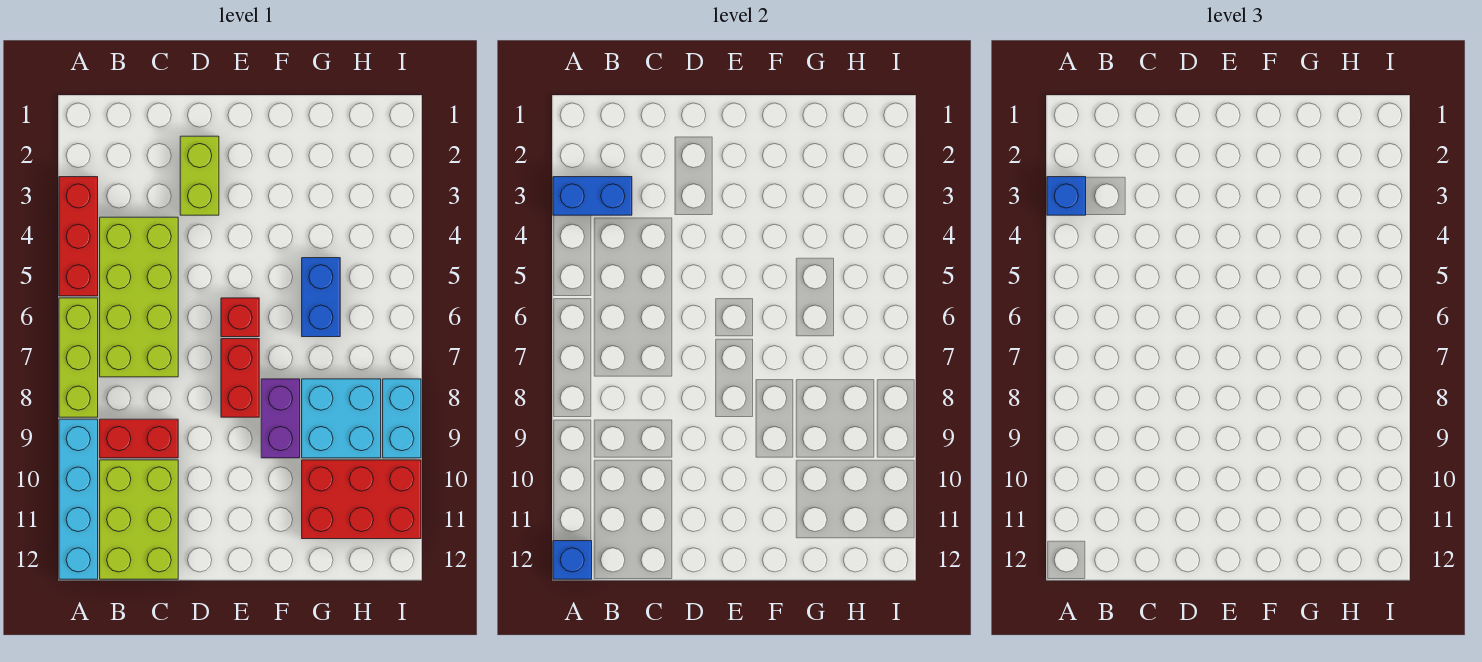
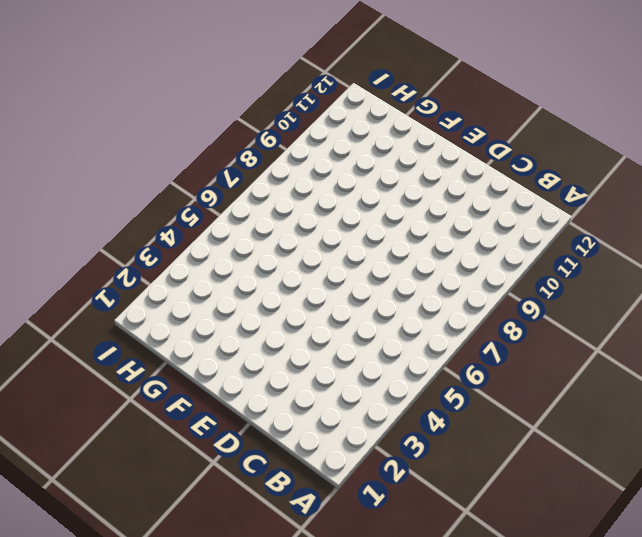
none -> red brick A3:A5 level 1
none -> lime brick A6:A8 level 1
none -> cyan brick A9:A12 level 1

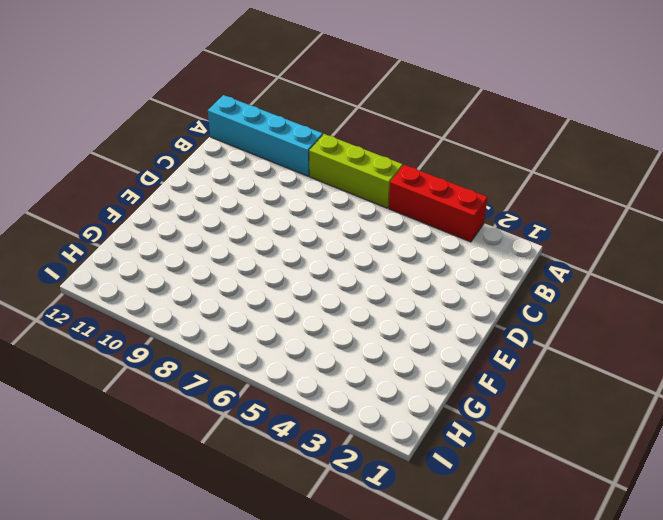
none -> lime brick B4:C7 level 1
none -> red brick B9:C9 level 1
none -> lime brick B10:C12 level 1

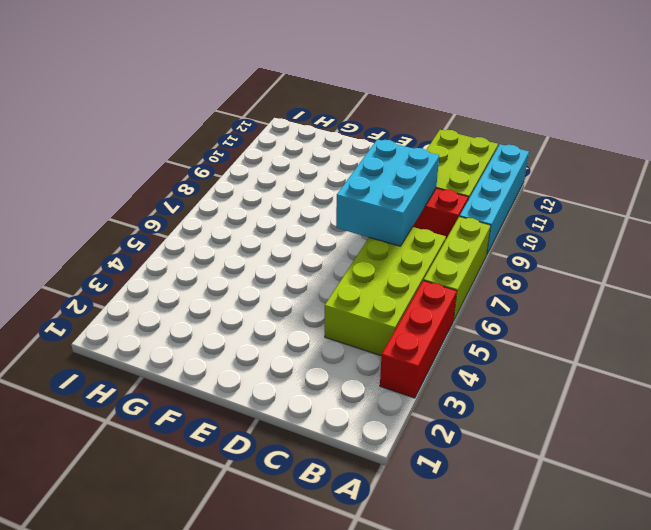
cyan brick C7:D9 level 2 -> none
none -> lime brick D2:D3 level 1
none -> red brick E6 level 1
none -> red brick E7:E8 level 1

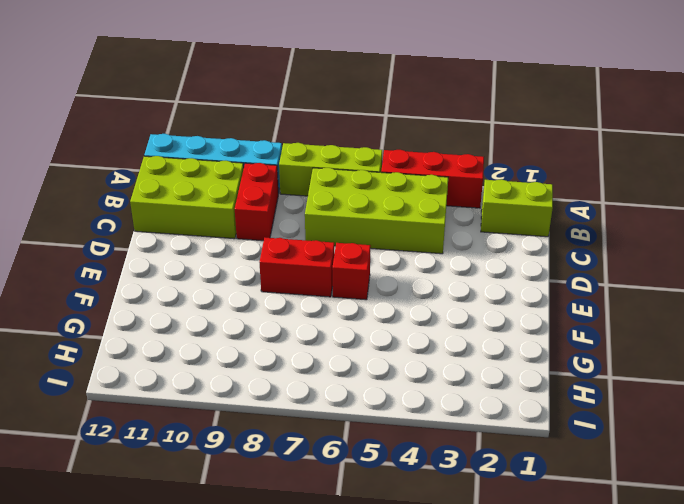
lime brick B1:B2 level 1 -> lime brick D2:D3 level 1
none -> purple brick F8:F9 level 1
none -> blue brick G5:G6 level 1
none -> cyan brick G8:H9 level 1

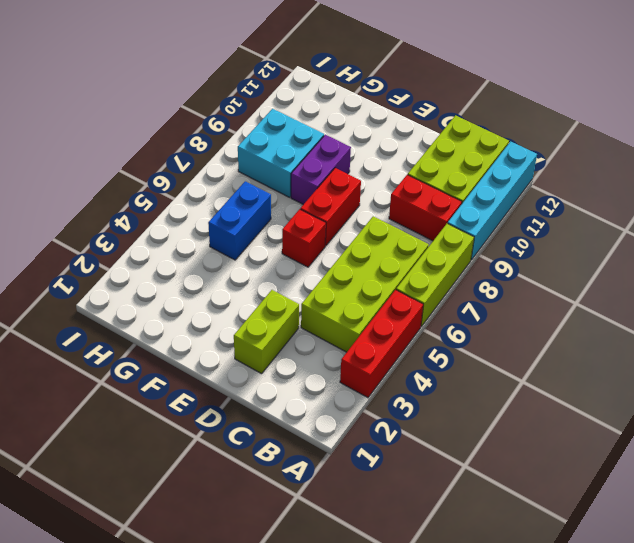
none -> red brick G10:I11 level 1
none -> cyan brick I8:I9 level 1
none -> blue brick A3:B3 level 2

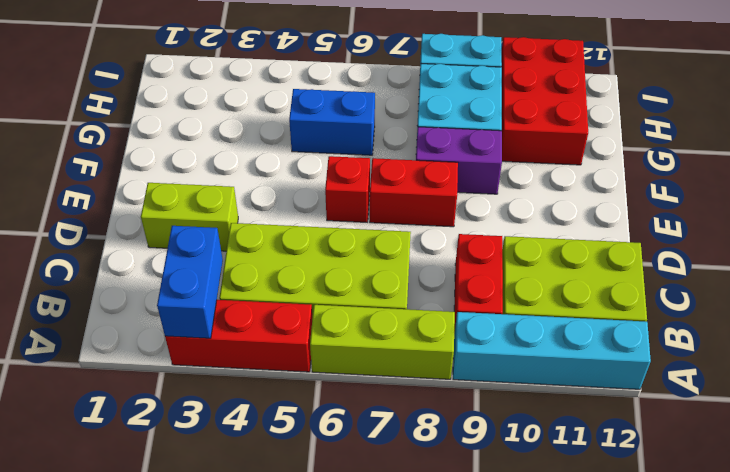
none -> blue brick A12 level 2
none -> blue brick A3 level 3

